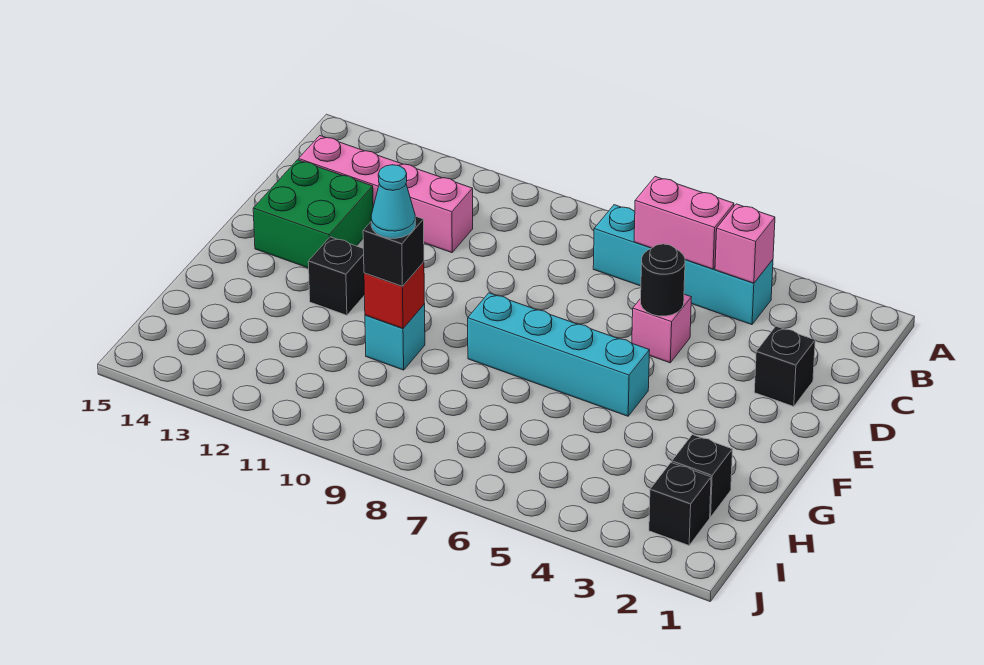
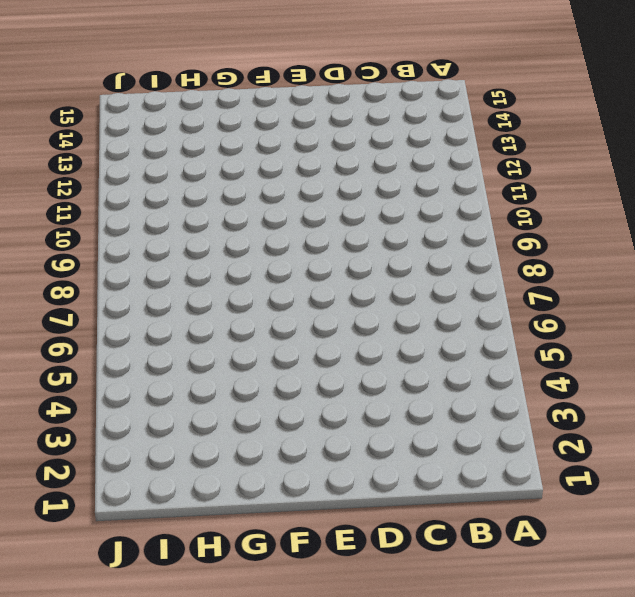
none -> cyan brick B4:B7 level 1
none -> pink brick C11:C14 level 1
none -> black brick D2 level 1

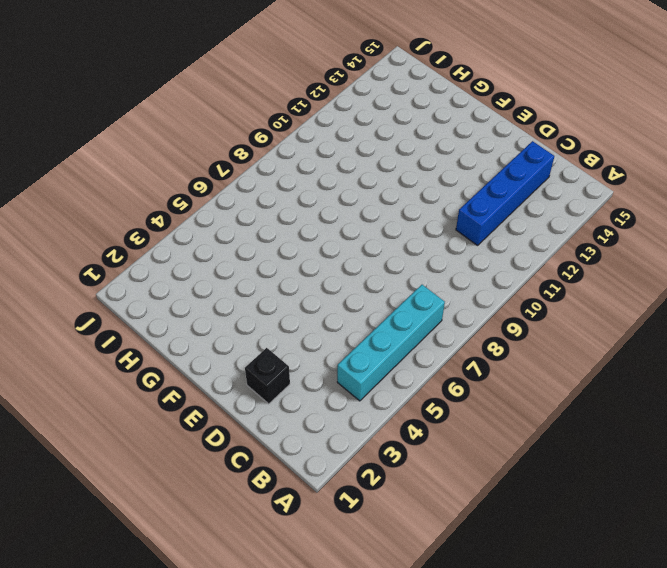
blue brick C11:C14 level 1 -> pink brick C11:C14 level 1
none -> pink brick D5 level 1
none -> green brick D13:E14 level 1
none -> cyan brick F5:F8 level 1

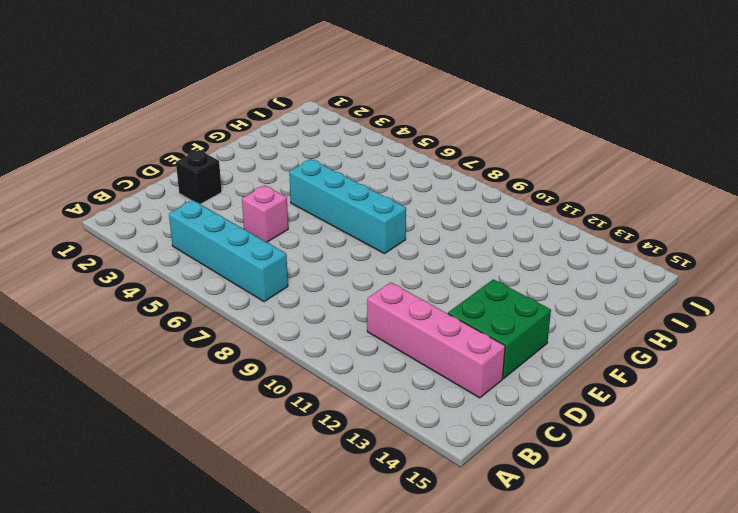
none -> black brick F12 level 1
none -> cyan brick G10 level 1
none -> black brick H2 level 1

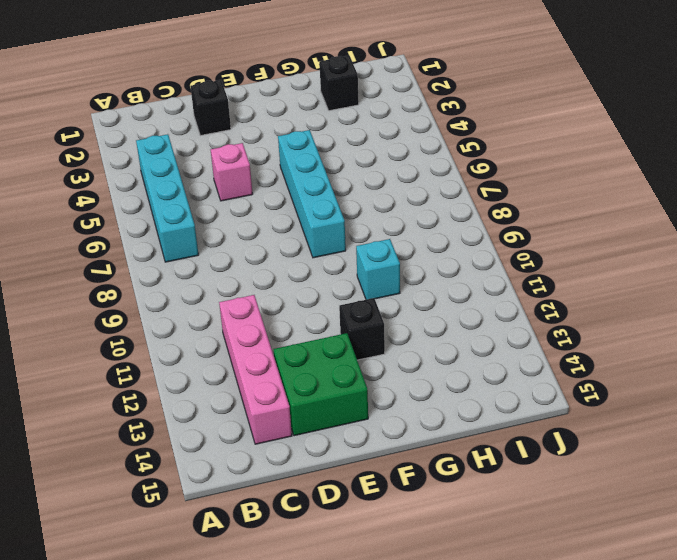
none -> black brick I2 level 1
none -> pink brick B4 level 2
none -> pink brick B5:B6 level 2

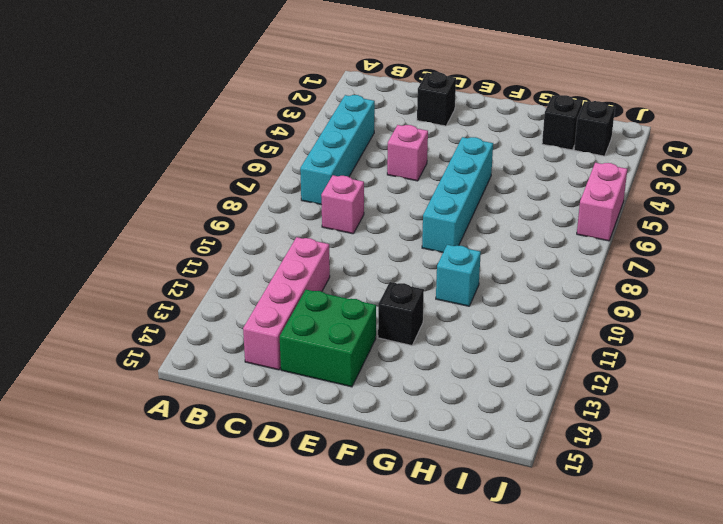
pink brick C8 level 1 -> pink brick B4 level 2
pink brick J5:J6 level 1 -> pink brick B5:B6 level 2
none -> black round brick D5 level 2
none -> red brick G10 level 2
none -> black brick G10 level 3

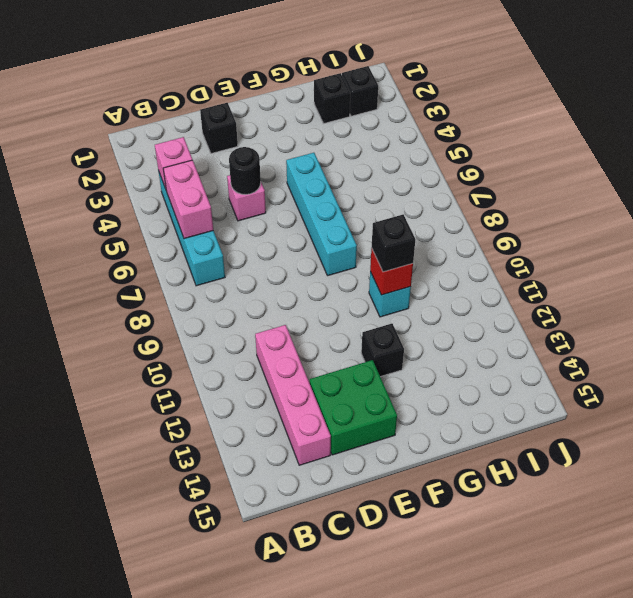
none -> cyan cone G10 level 4

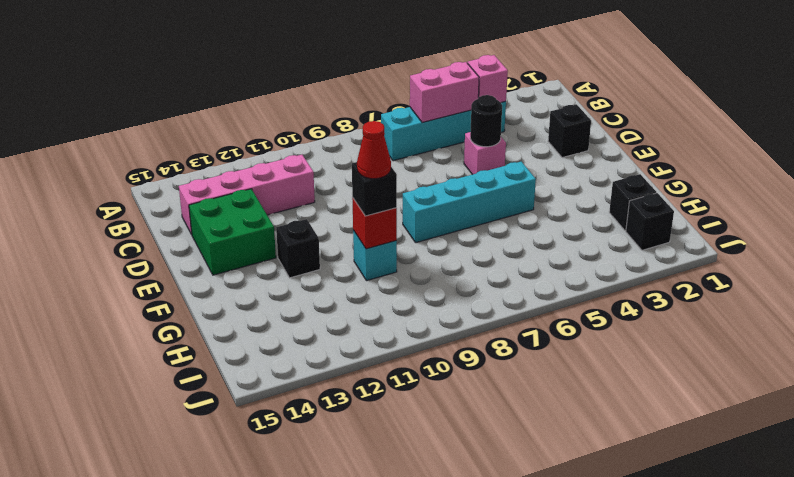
red cone G10 level 4 -> cyan cone G10 level 4

